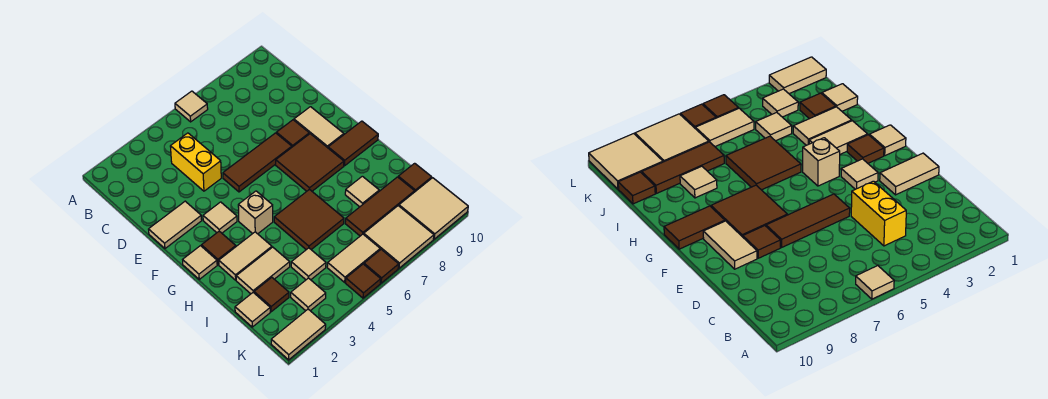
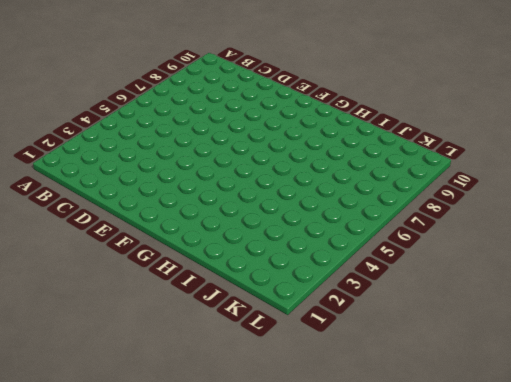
none -> tan tile A6 level 1
none -> yellow brick C4:D4 level 1
none -> tan tile E1:E2 level 1

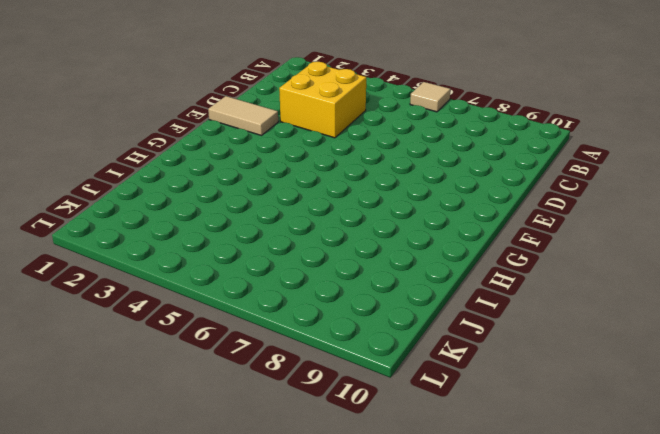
yellow brick C3:D4 level 1 -> yellow brick C4:D4 level 1
none -> brown tile E5:E7 level 1
none -> brown tile E8 level 1
none -> tan tile E9:F9 level 1

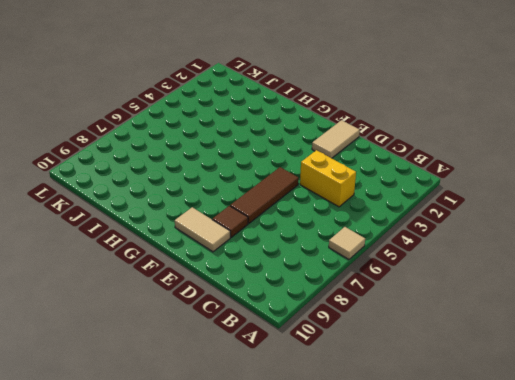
none -> tan tile F3 level 1
none -> brown tile F7:G8 level 1
none -> tan tile G1 level 1

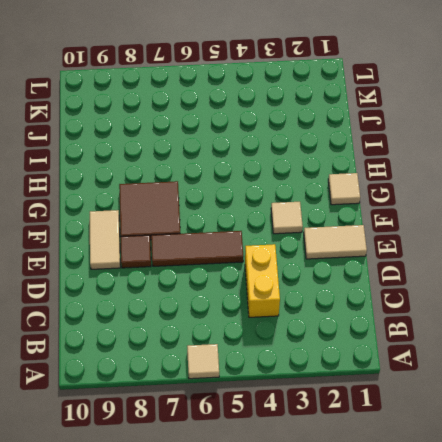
none -> brown tile G2 level 1
none -> tan brick G4 level 1
none -> brown tile G9:G10 level 1

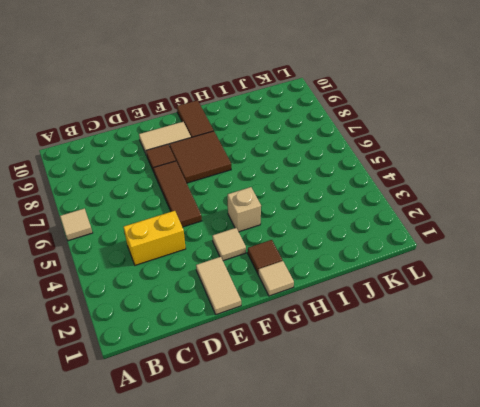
none -> tan tile H2:H3 level 1
none -> brown tile H5:I6 level 1
none -> tan tile I2:I3 level 1

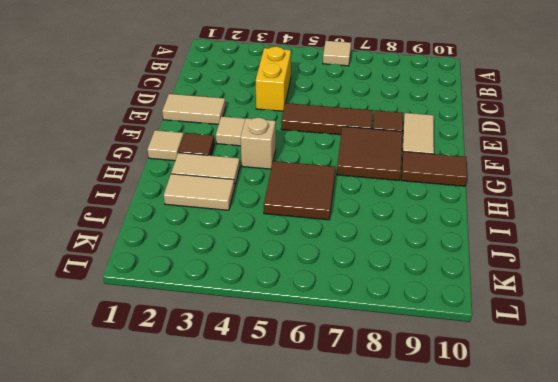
none -> tan tile I8 level 1
none -> tan tile J1 level 1
none -> brown tile J2 level 1

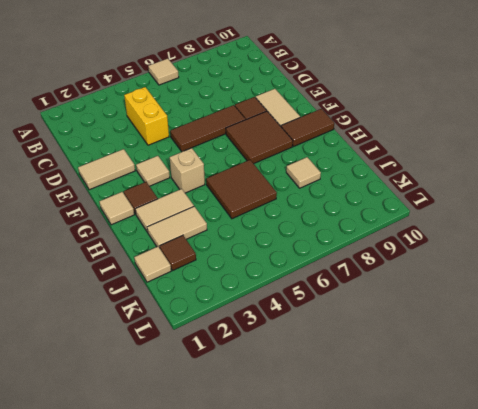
none -> tan tile J4 level 1
none -> brown tile J7:J9 level 1
none -> brown tile J10 level 1

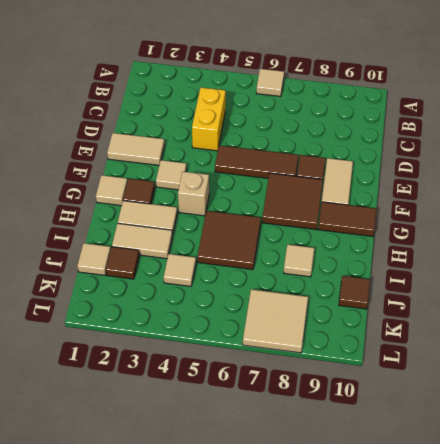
none -> brown tile J7:J9 level 1
none -> tan tile K3 level 1
none -> tan tile K5:K6 level 1

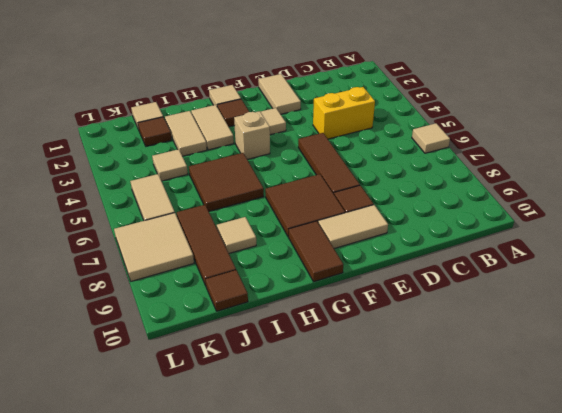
none -> tan tile K3 level 1
none -> tan tile K9:L10 level 1
none -> tan tile L1:L2 level 1

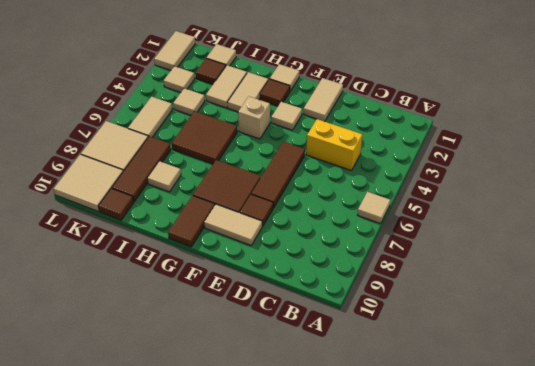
none -> brown tile L5 level 1
none -> brown tile L6 level 1

